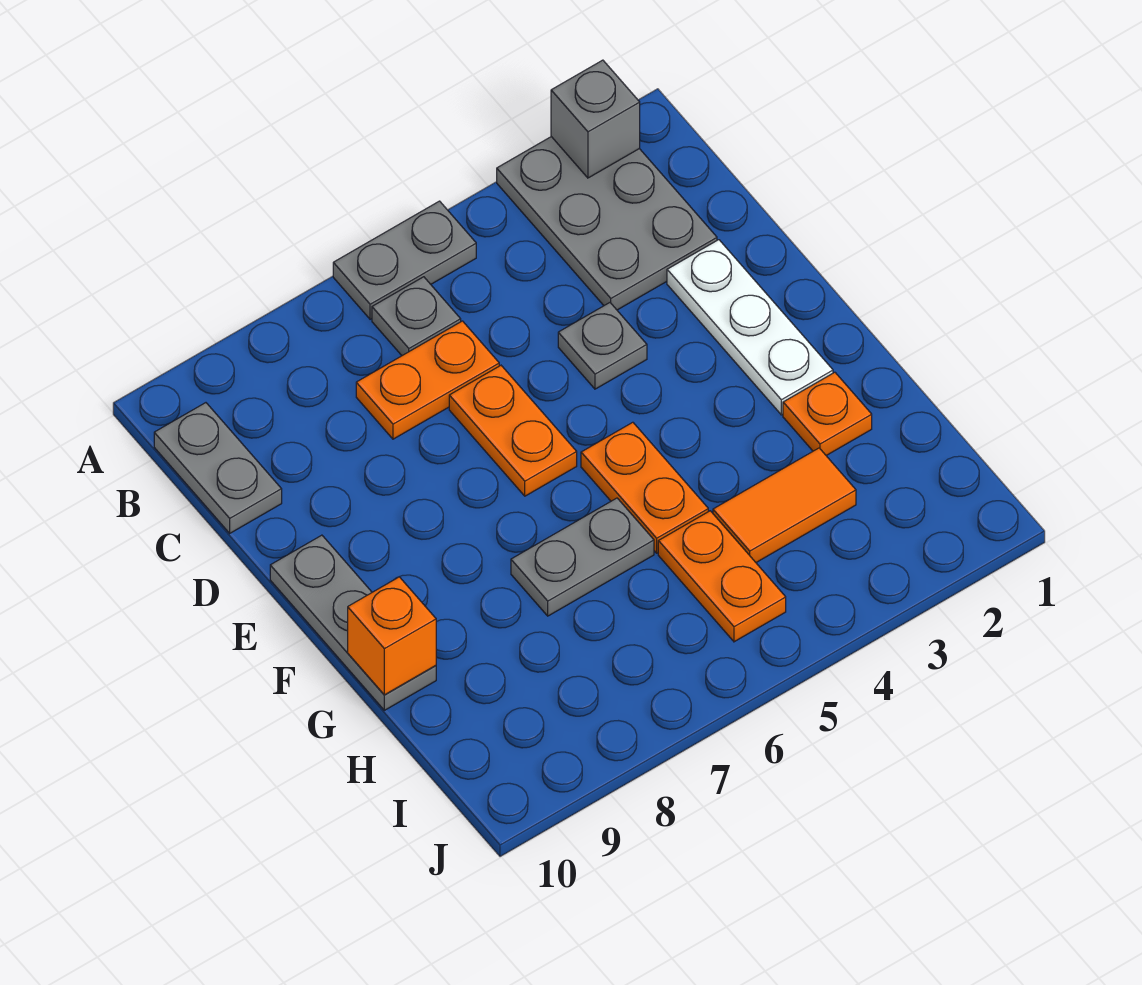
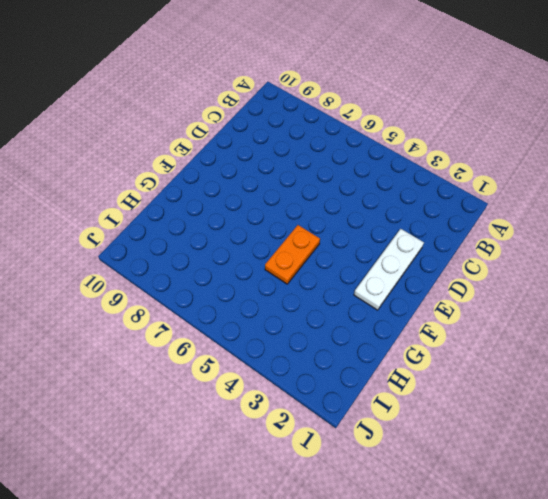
none -> grey plate A2:C3 level 1
none -> grey plate A5:A6 level 1
none -> grey plate B6 level 1

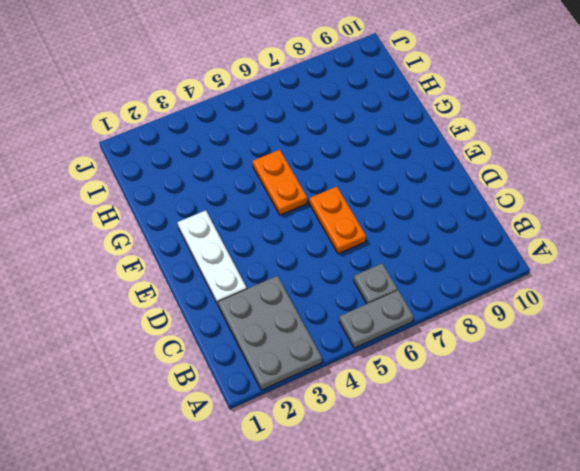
none -> grey plate B10:C10 level 1
none -> orange plate C6:C7 level 1
none -> grey plate D4 level 1

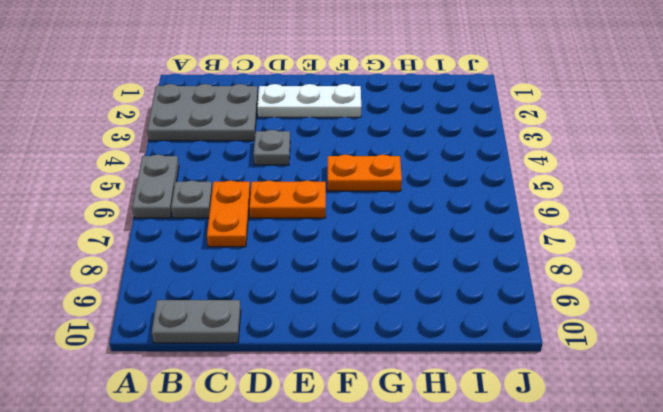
none -> grey plate E10:G10 level 1
none -> orange plate G2 level 1
none -> grey plate G6:G7 level 1

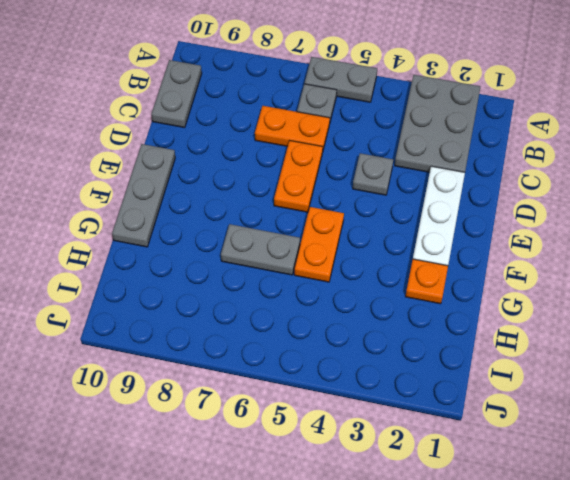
none -> orange tile H3:H4 level 1
none -> orange plate H5:I5 level 1
none -> grey brick A2 level 2

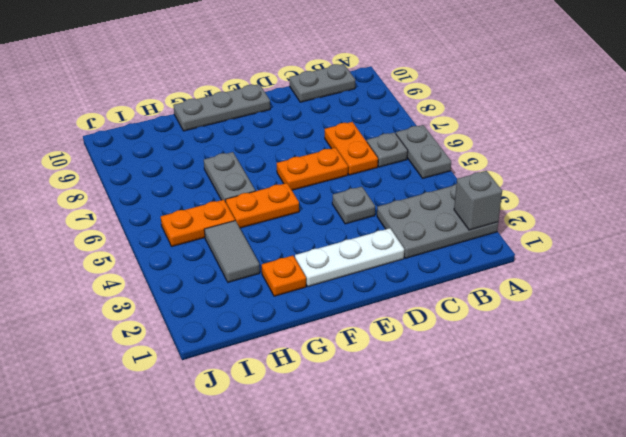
grey tile H3:H4 level 1 -> orange tile H3:H4 level 1
none -> orange brick G10 level 2

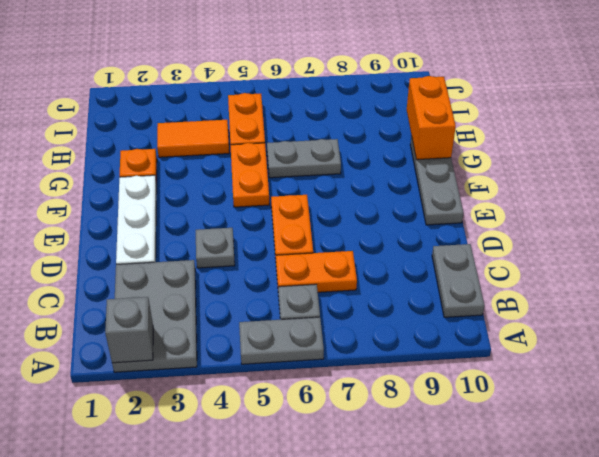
orange brick G10:H10 level 2 -> orange brick G10 level 2

